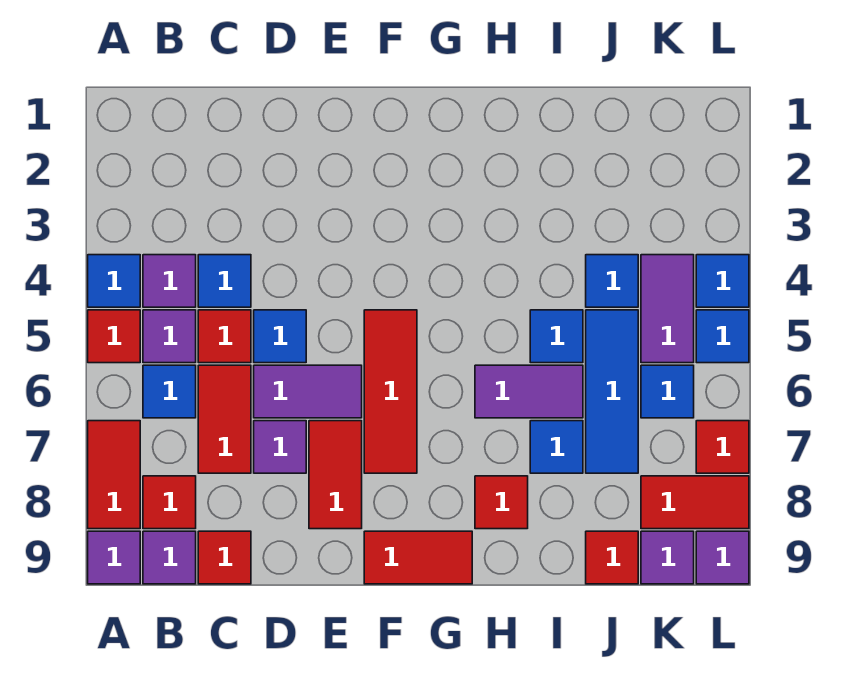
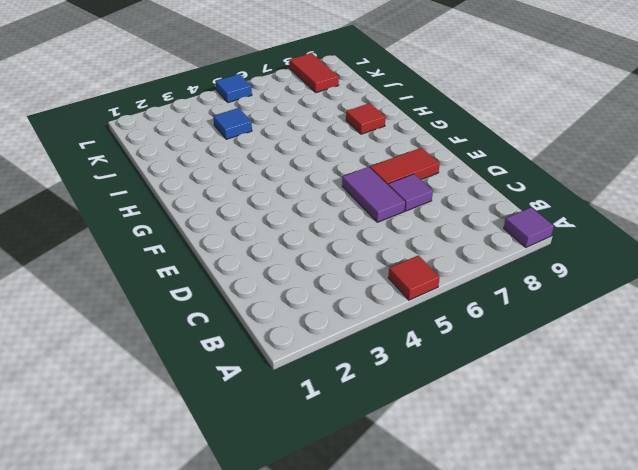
none -> blue tile A4 level 1
none -> red tile A7:A8 level 1
none -> purple tile B4 level 1
none -> purple tile B5 level 1

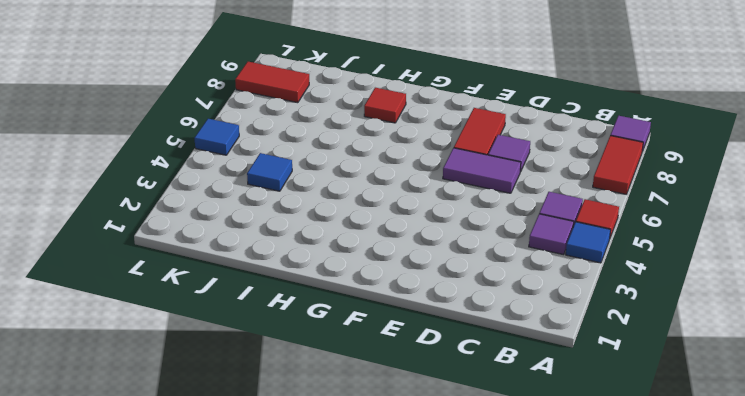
none -> blue tile B6 level 1
none -> red tile B8 level 1
none -> purple tile B9 level 1
none -> blue tile C4 level 1

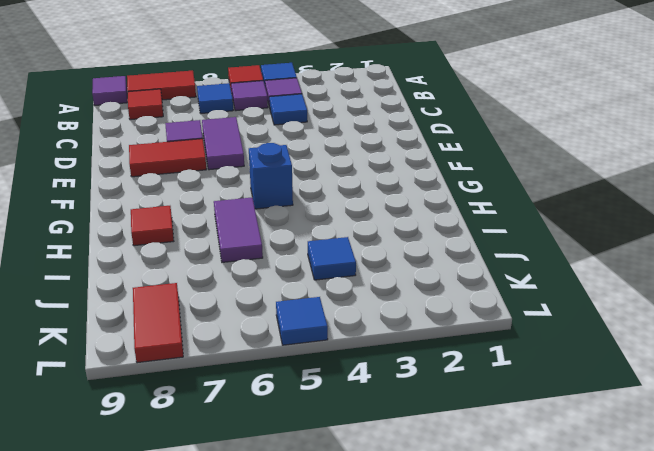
blue brick G5 level 1 -> none
none -> purple tile B9 level 1
none -> red tile C5 level 1
none -> red tile C6:C7 level 1
none -> red tile C9 level 1

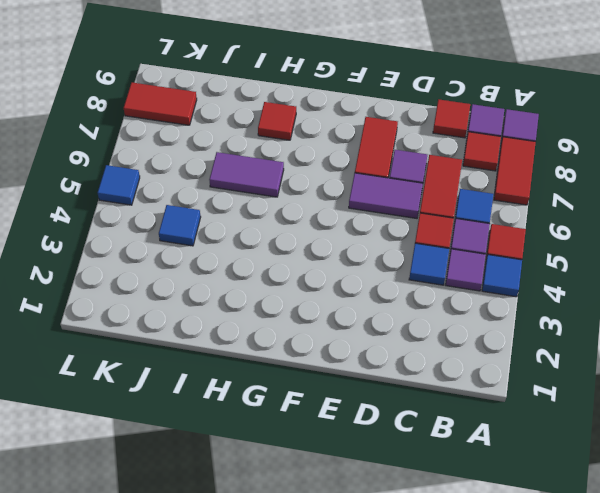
none -> blue tile D5 level 1
none -> red tile F5:F7 level 1
none -> red tile F9:G9 level 1
none -> blue tile I5 level 1

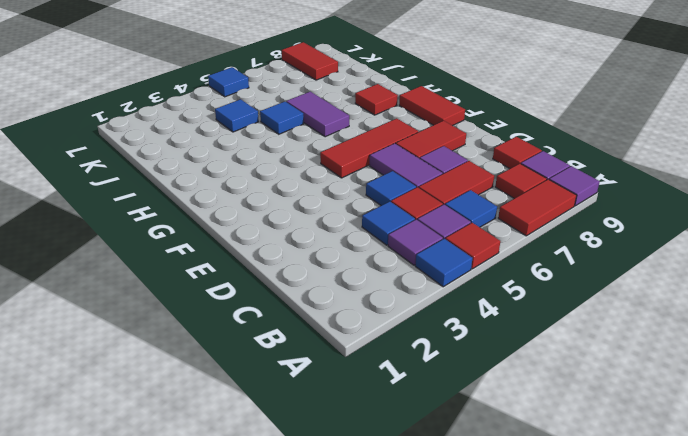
none -> blue tile I7 level 1
none -> blue tile J5:J7 level 1
none -> red tile J9 level 1
none -> purple tile K4:K5 level 1

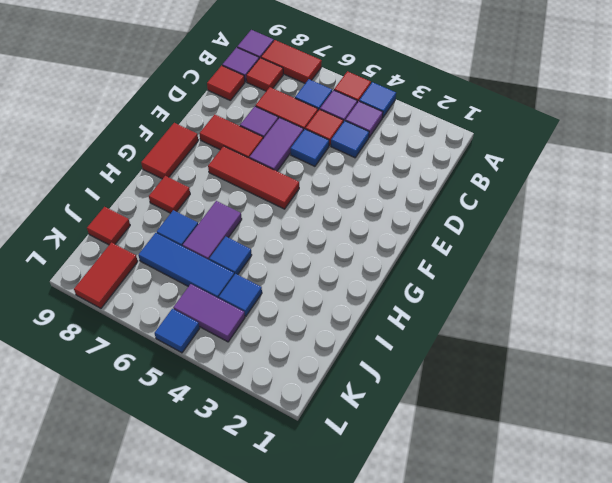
none -> blue tile K6 level 1
none -> purple tile K9 level 1
none -> blue tile L4 level 1
none -> red tile L7 level 1

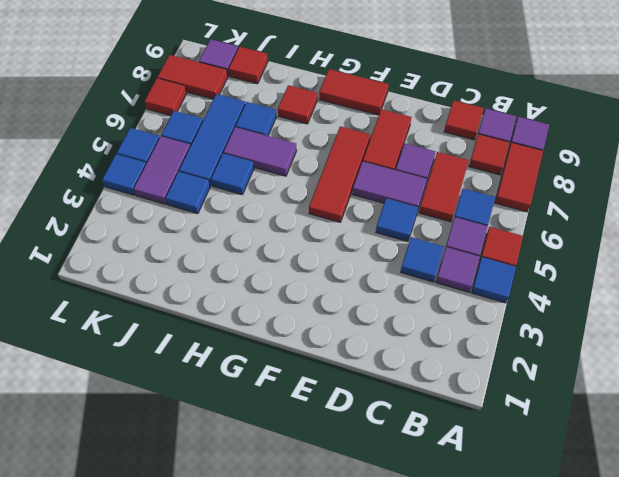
none -> red tile C5 level 1
none -> purple tile L9 level 1

